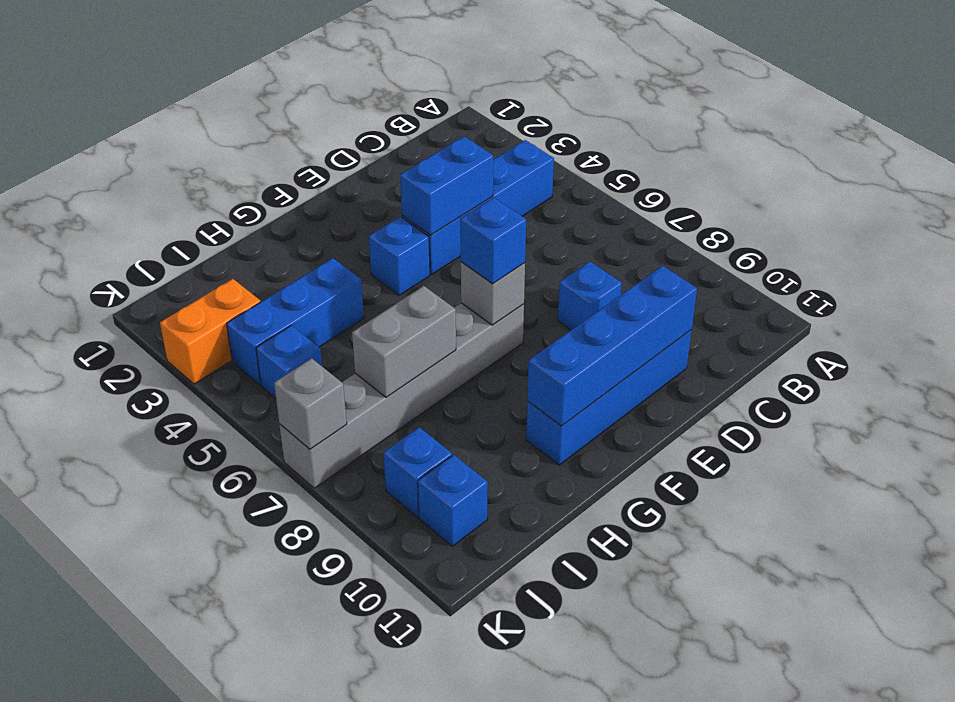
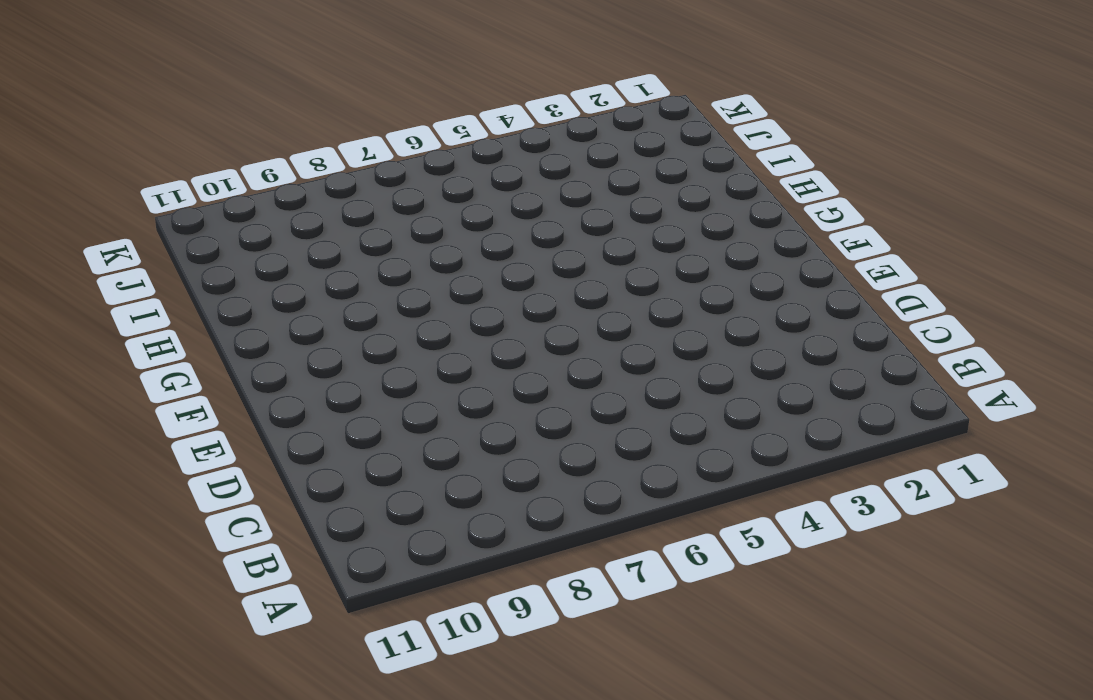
none -> blue brick B4:E4 level 1
none -> blue brick D8 level 1
none -> blue brick D10:G10 level 1

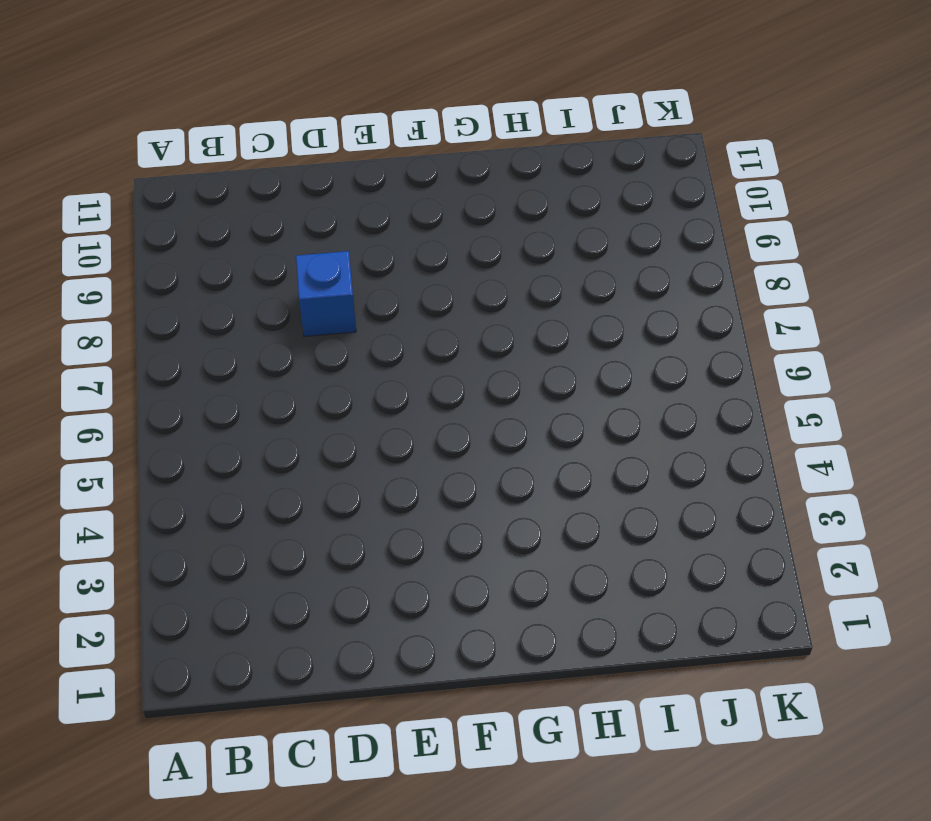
none -> blue brick B4:E4 level 1
none -> blue brick D10:G10 level 1
none -> blue brick F4 level 1

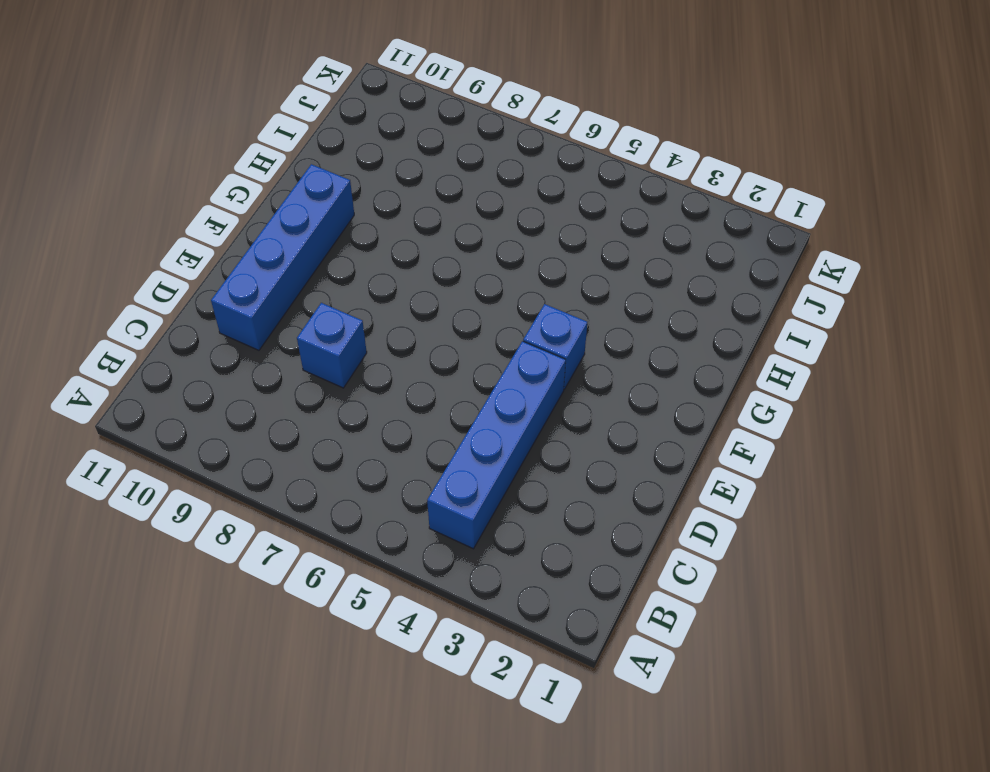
none -> grey brick F7:K7 level 1
none -> blue brick H4:J4 level 1
none -> orange brick J3:K3 level 1

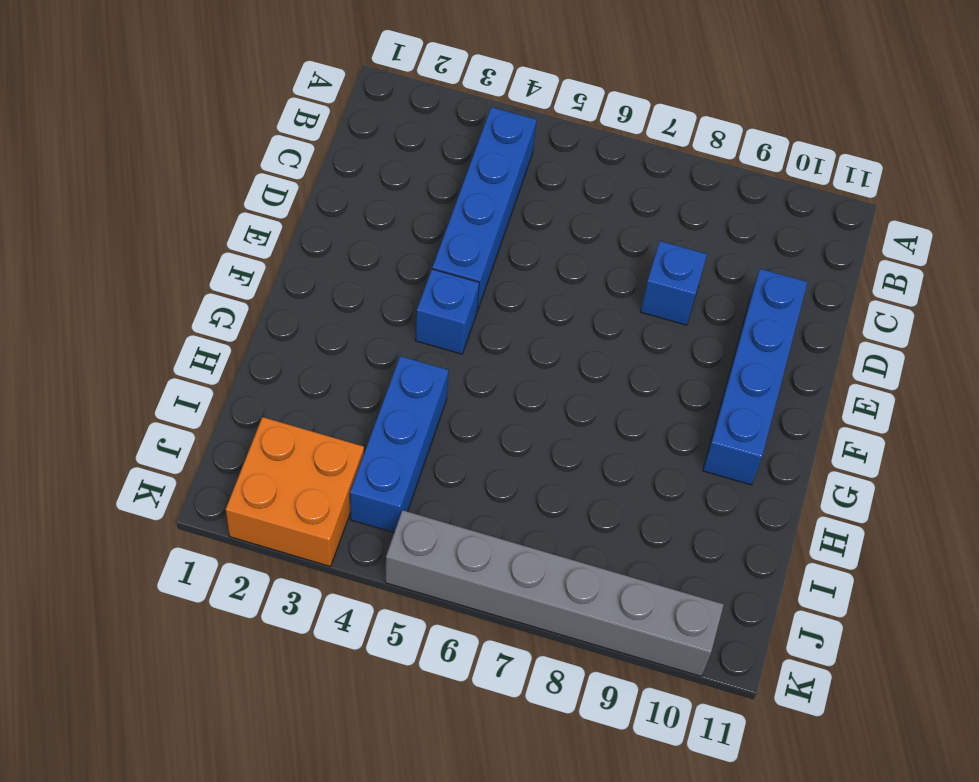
orange brick J2:K3 level 1 -> orange brick J3:K3 level 1
grey brick K5:K10 level 1 -> grey brick F7:K7 level 1
none -> blue brick J5 level 1
none -> blue brick J9 level 1
none -> blue brick J10 level 1

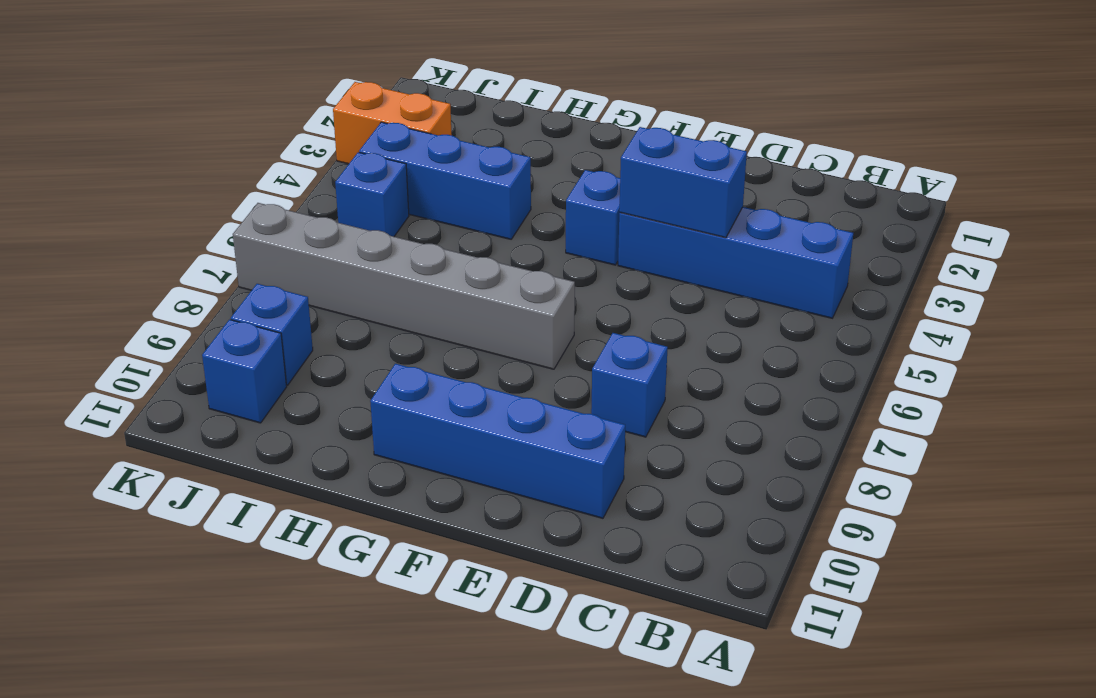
none -> blue brick D10:G10 level 2
none -> grey brick F7 level 2
none -> grey brick H7:I7 level 2

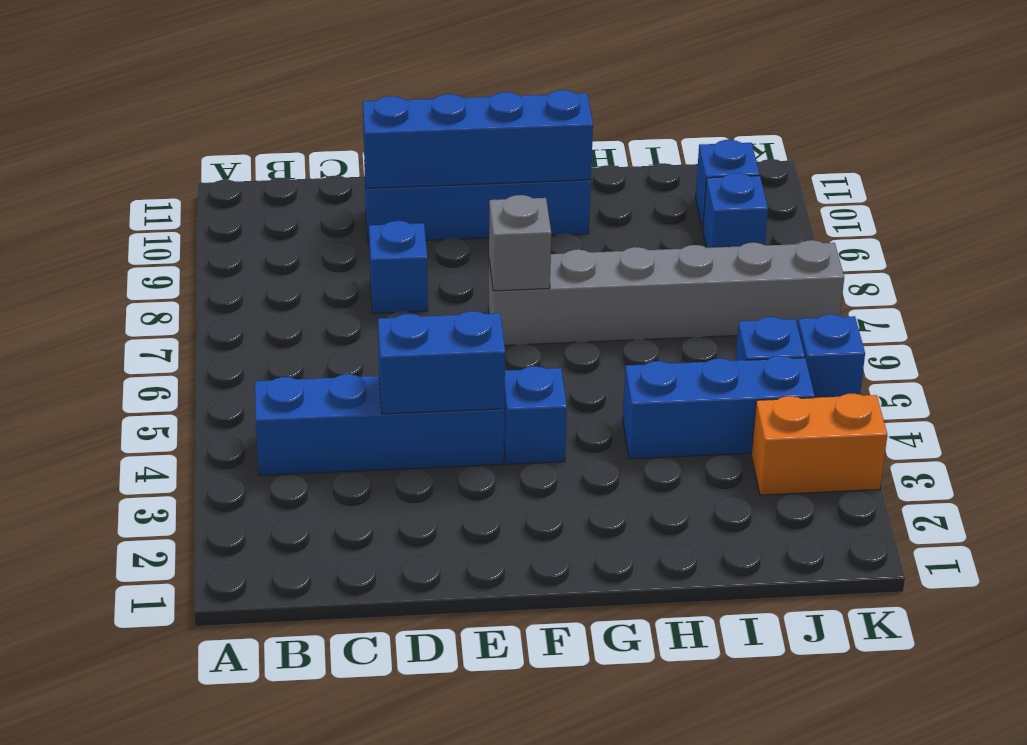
blue brick K5 level 1 -> blue brick F7 level 3
none -> grey brick H7:I7 level 2
none -> grey brick K7 level 2

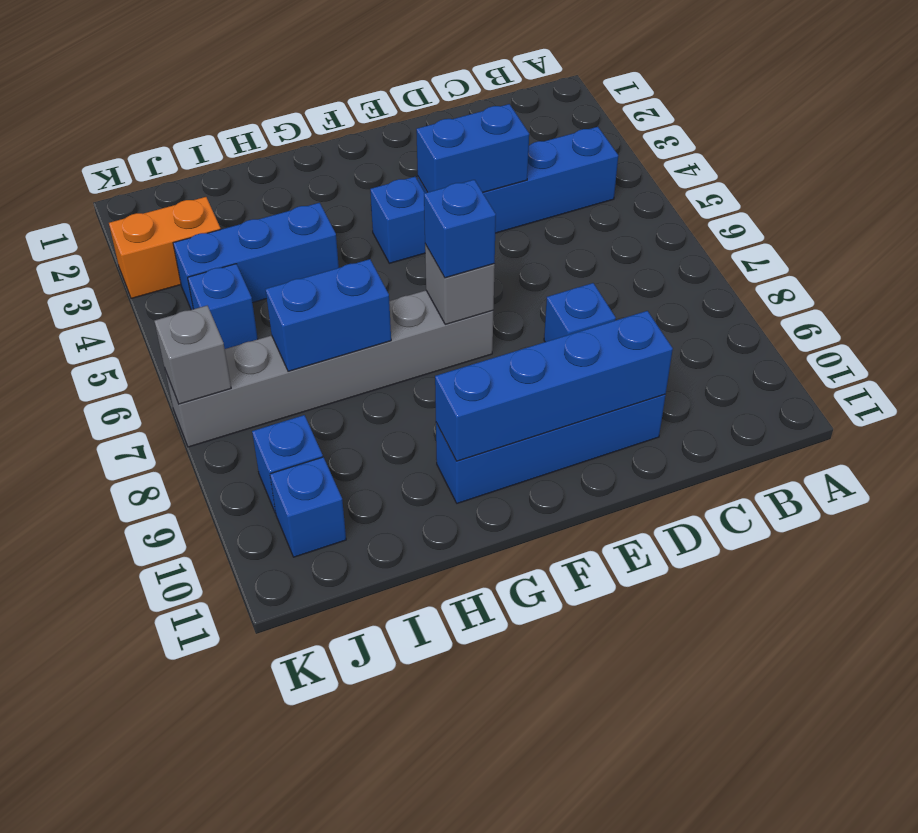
blue brick H7:I7 level 2 -> grey brick H7:I7 level 2

